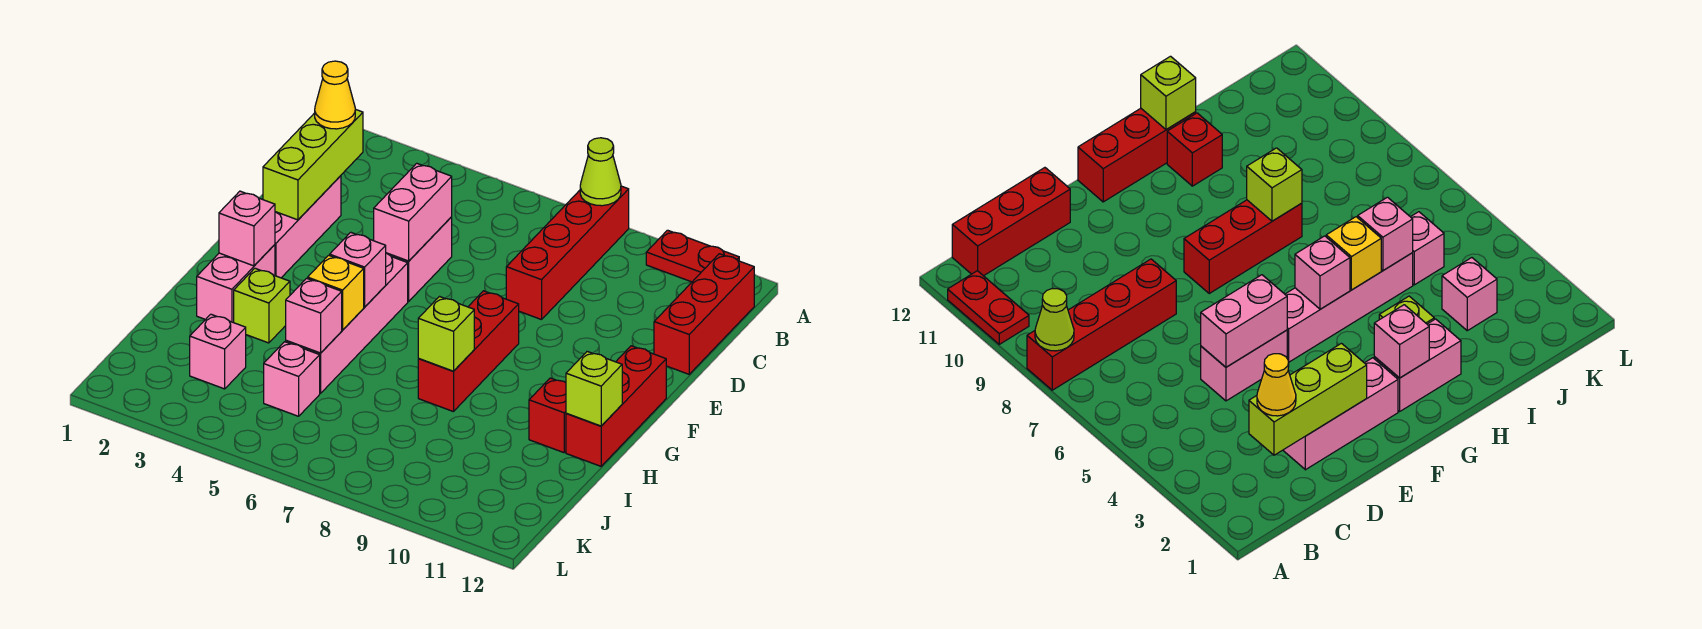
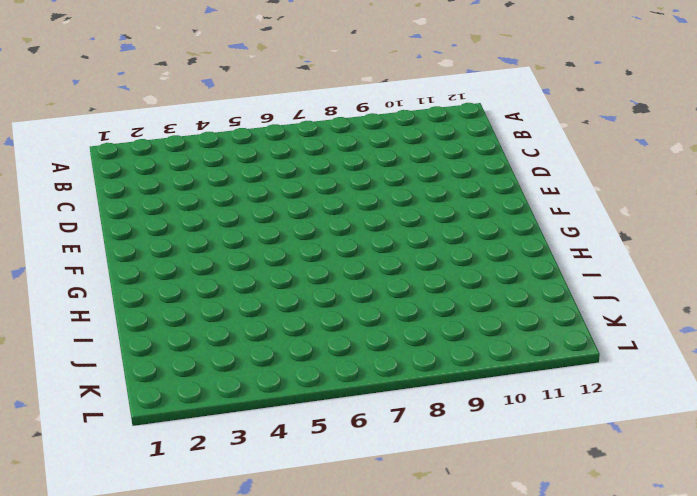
none -> red brick A8:D8 level 1
none -> red plate A10:A11 level 1
none -> red brick B12:D12 level 1

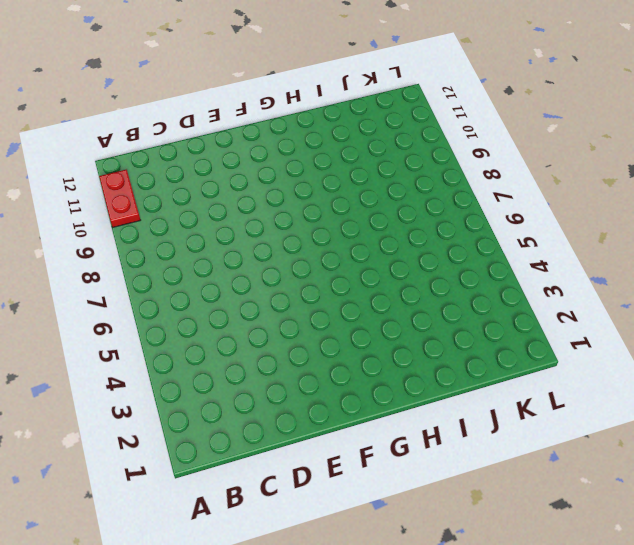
none -> red brick A8:D8 level 1
none -> red brick B12:D12 level 1
none -> pink brick D2:F2 level 1

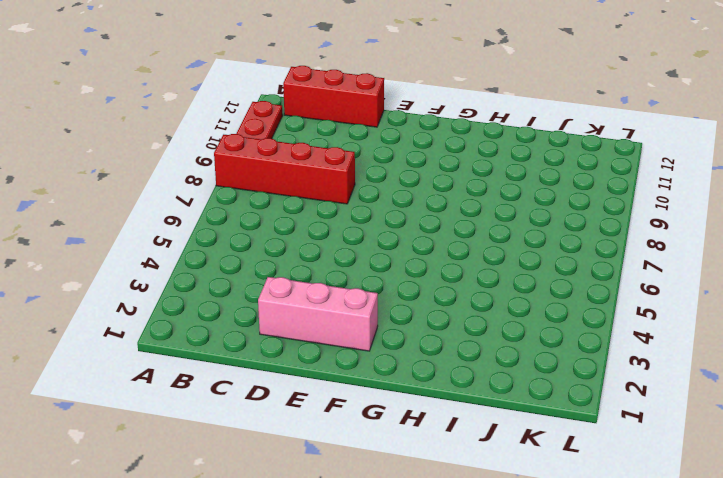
none -> pink brick D5:E5 level 1
none -> pink brick F5:I5 level 1
none -> red brick F8:H8 level 1

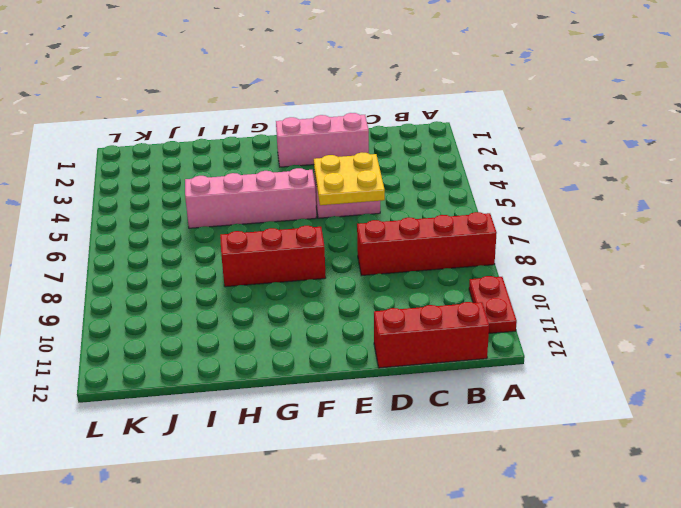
yellow plate D5:E6 level 2 -> pink brick D5:E5 level 2
none -> red brick F12:H12 level 1
none -> pink brick G2:H2 level 1
none -> lime brick H3 level 1

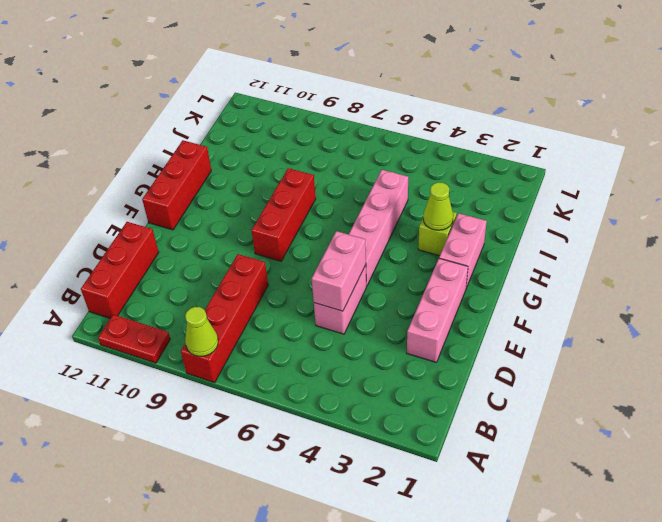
lime cone H3 level 2 -> none
none -> red brick H11 level 1
none -> pink brick J3 level 1
none -> pink brick J5 level 1

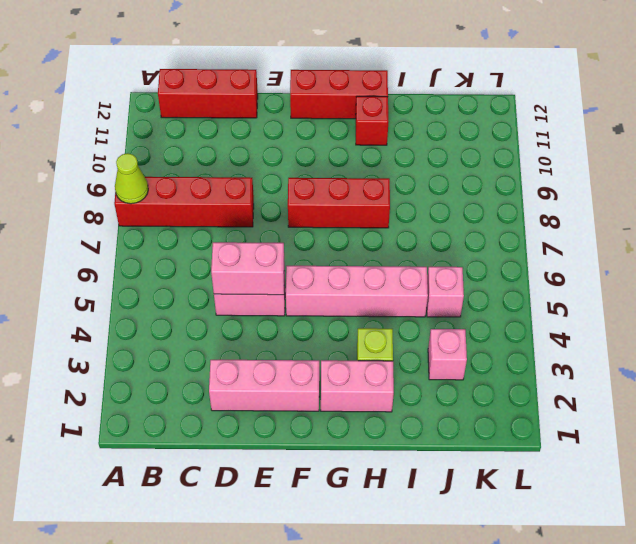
none -> red plate A10:A11 level 1
none -> lime brick C2:E2 level 2
none -> pink brick G2 level 2

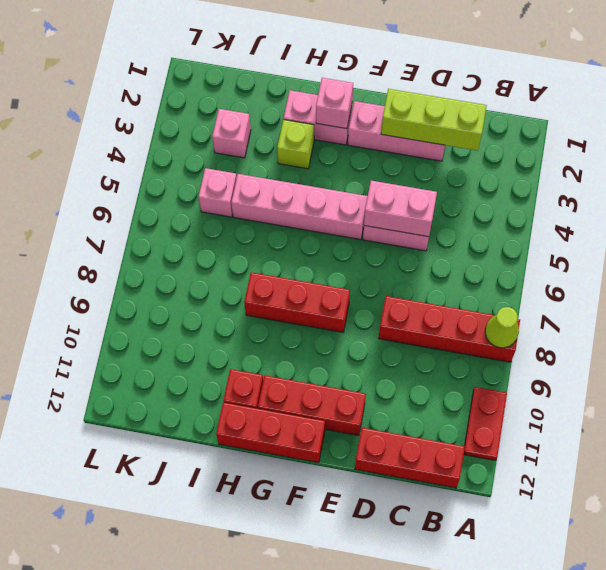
red brick E11:G11 level 1 -> none
none -> pink brick G5 level 2
none -> yellow brick H5 level 2
none -> lime brick H8 level 2

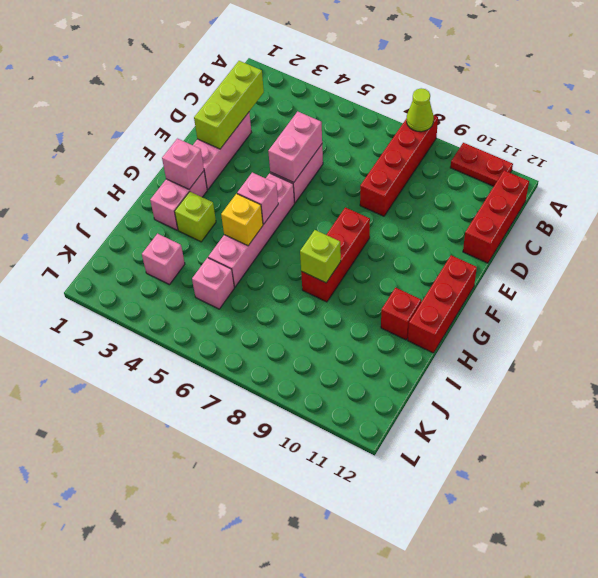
none -> lime brick H12 level 2
none -> pink brick I5 level 2
none -> yellow cone C2 level 3

